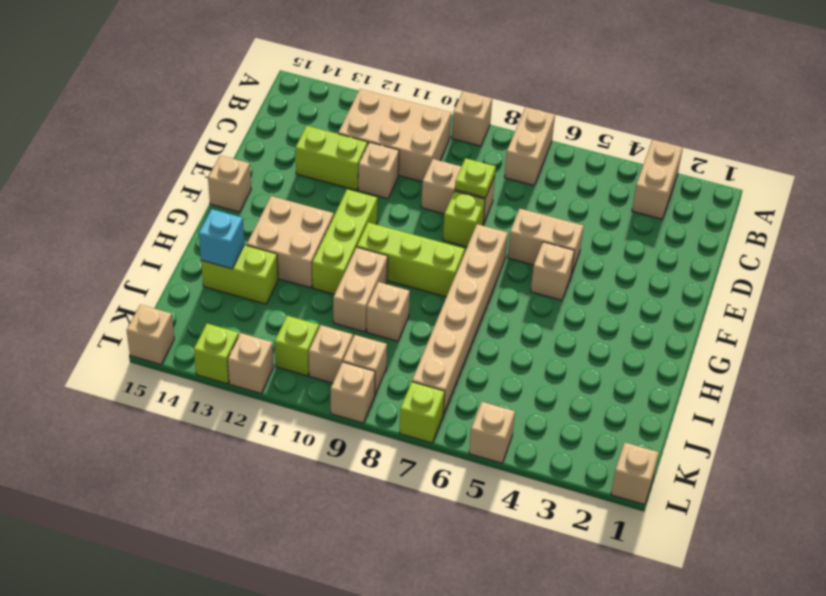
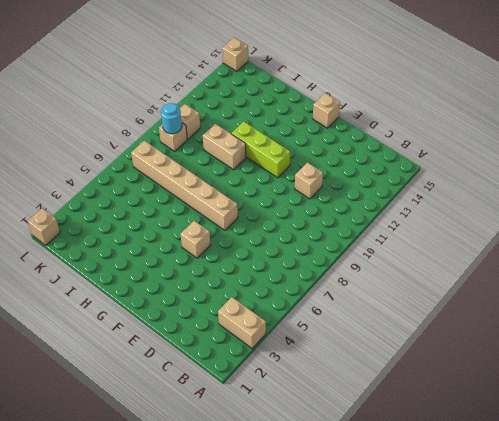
cyan round brick K9 level 2 -> none
none -> tan brick A7:B7 level 1
none -> tan brick A9 level 1
none -> tan brick B10:C12 level 1
none -> tan brick D8:D9 level 1

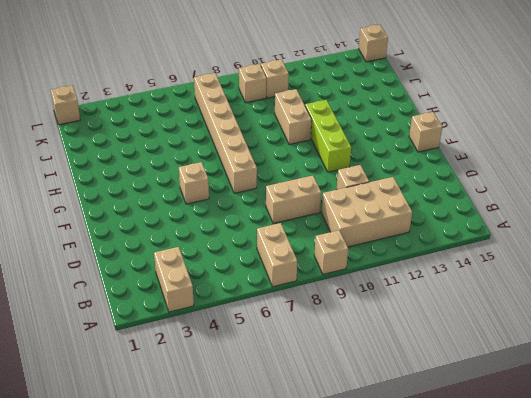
none -> lime brick D12:D13 level 1
none -> tan brick E5:E6 level 1
none -> lime brick E8 level 1
none -> lime brick G8:G10 level 1

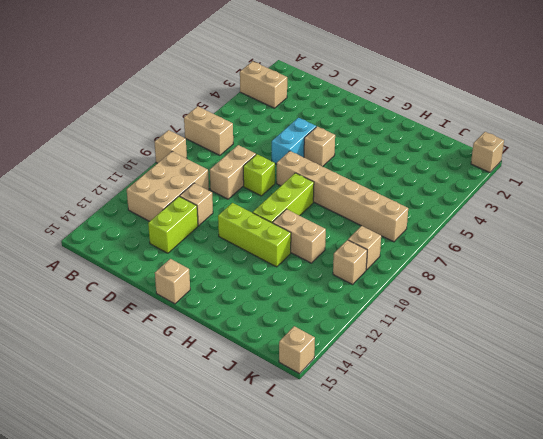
cyan brick E5:E6 level 1 -> tan brick E5:E6 level 1
none -> tan brick G12:H13 level 1
none -> tan brick I9 level 1
none -> lime brick I13:I14 level 1
none -> lime brick K11 level 1

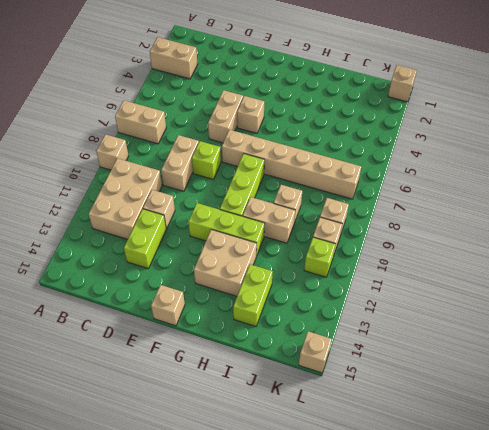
none -> tan brick L5 level 1
none -> lime brick L7 level 1
none -> tan brick L9 level 1
none -> tan brick L12 level 1

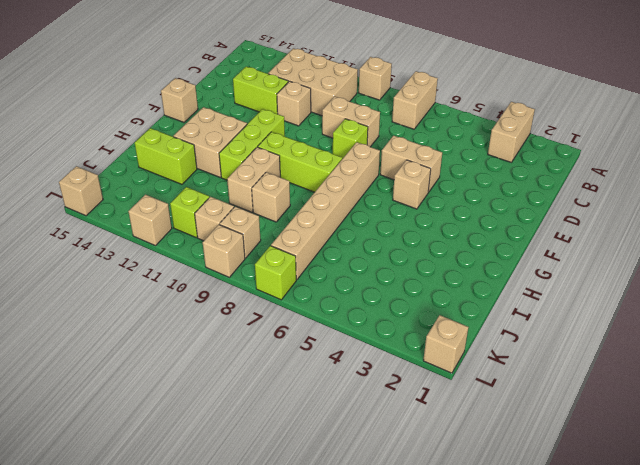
none -> tan brick L5 level 1
none -> lime brick L13 level 1
none -> lime plate D8 level 2
none -> cyan brick I14 level 2

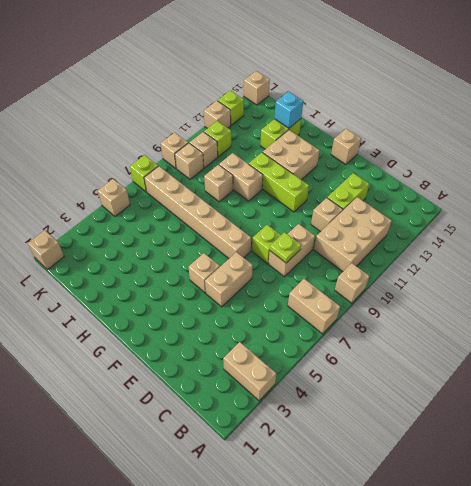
none -> lime brick G8:G10 level 1

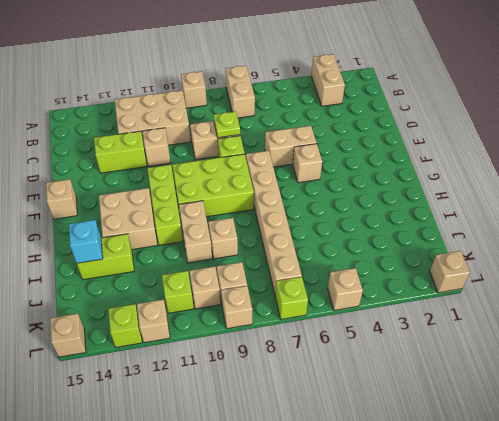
lime brick F8:G10 level 1 -> lime brick G8:G10 level 1

